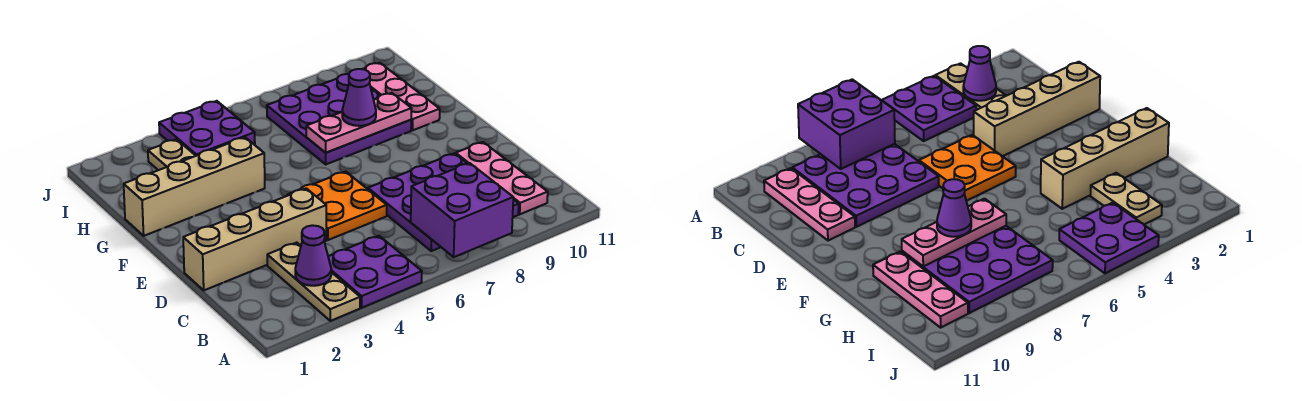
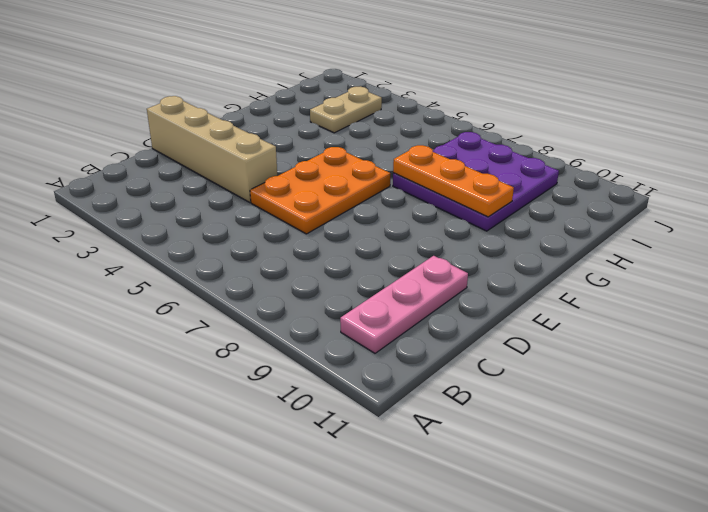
orange plate D5:F6 level 1 -> orange plate D5:E6 level 1
orange plate G7:G9 level 2 -> pink plate G7:G9 level 2
none -> tan plate A3:C3 level 1
none -> purple plate A4:B5 level 1
none -> purple plate B7:D9 level 1

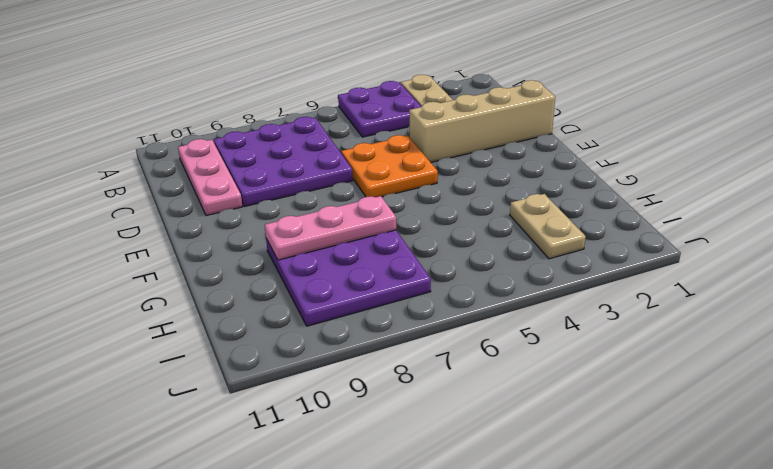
none -> tan brick G1:G4 level 1
none -> pink plate G10:I10 level 1
none -> purple plate I4:J5 level 1

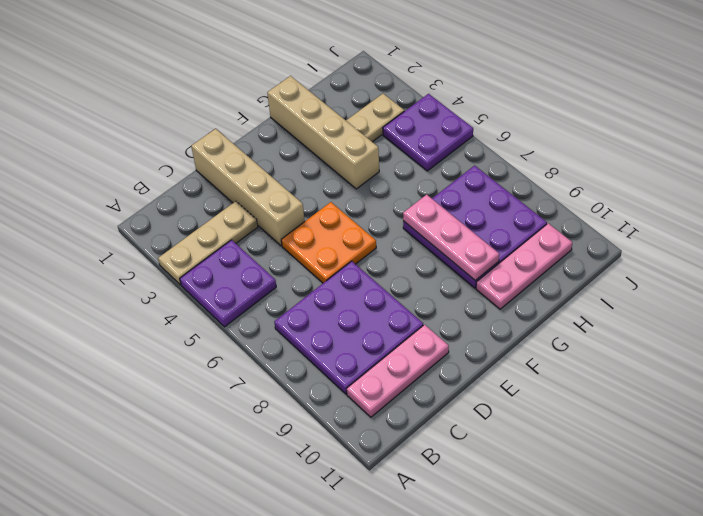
none -> purple brick A7:B8 level 2
none -> purple cone B3 level 2
none -> purple cone G8 level 3

